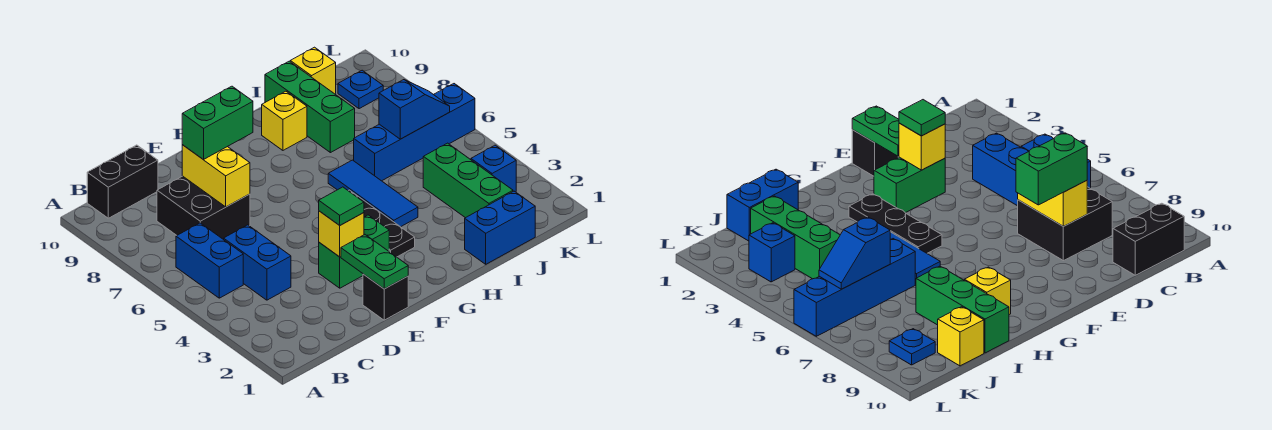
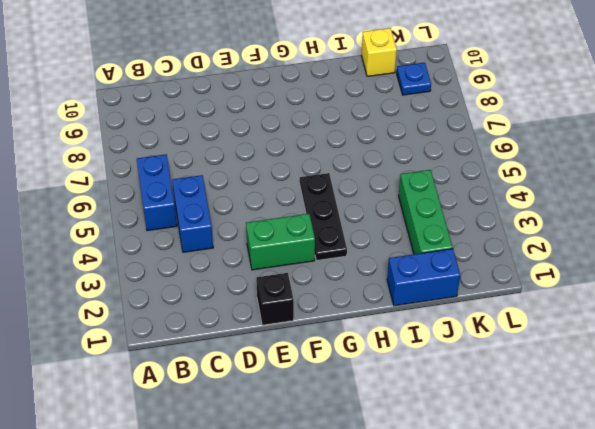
none -> black brick B10:C10 level 1
none -> black brick C7:D8 level 1
none -> blue tile H4:H6 level 1

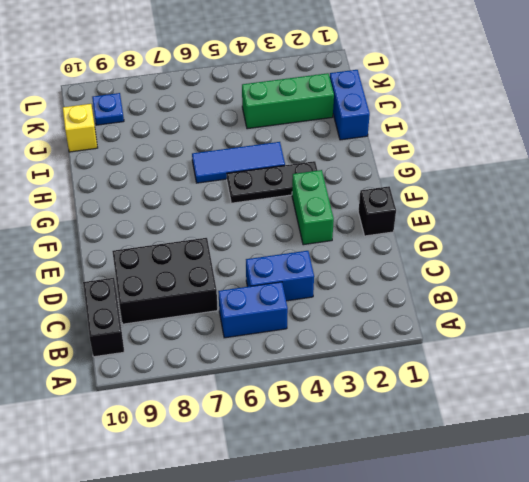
black brick C7:D9 level 1 -> black brick C7:D8 level 1
none -> yellow brick H9 level 1
none -> blue brick I6:L6 level 1
none -> green brick I8:I10 level 1

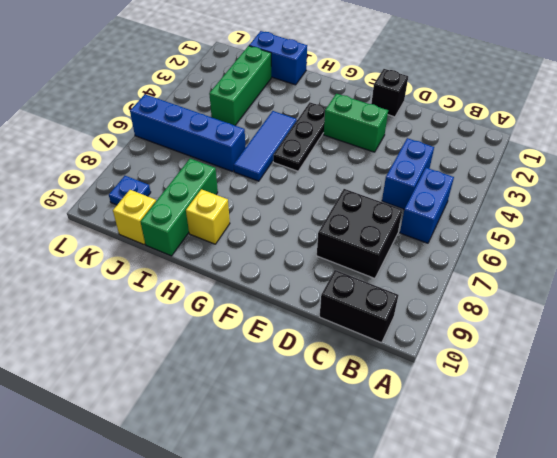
none -> blue brick K3 level 1
none -> yellow brick D7:D8 level 2
none -> green plate E1:E2 level 2

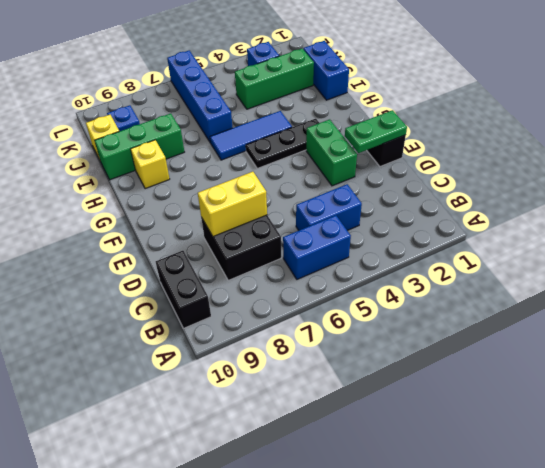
none -> yellow brick E3 level 2
none -> blue slope J6:K6 level 2 top J
none -> green brick D8:E8 level 3

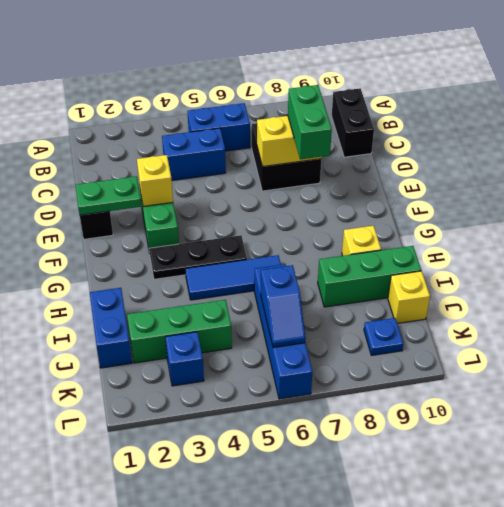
none -> green tile E3 level 3

